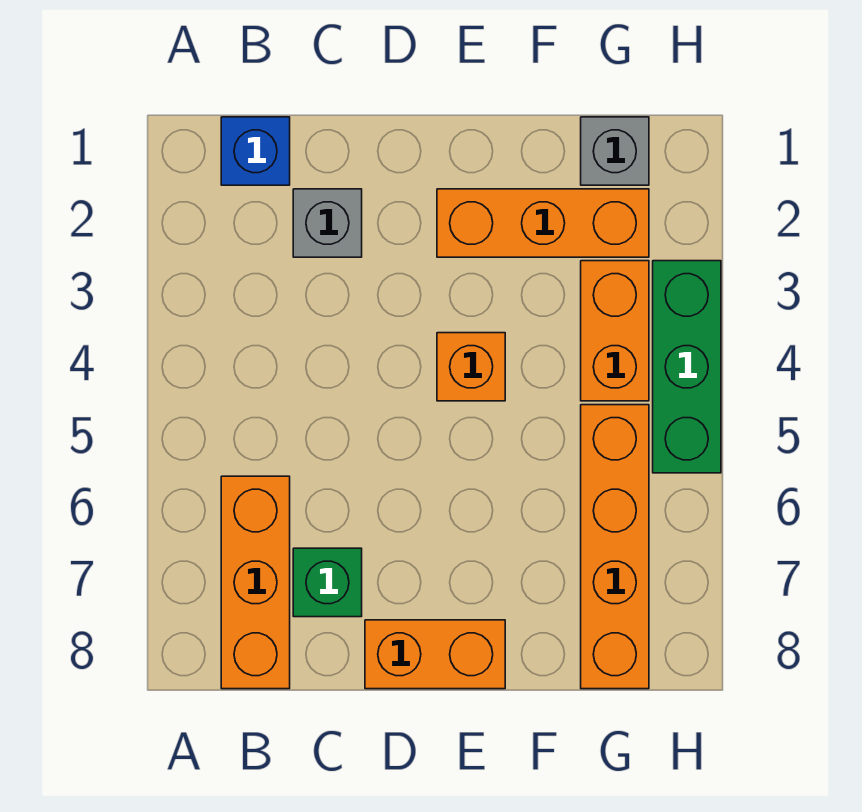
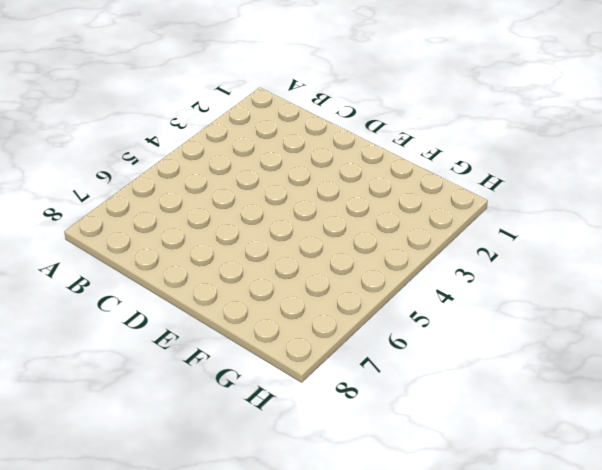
none -> blue brick B1 level 1
none -> orange brick B6:B8 level 1

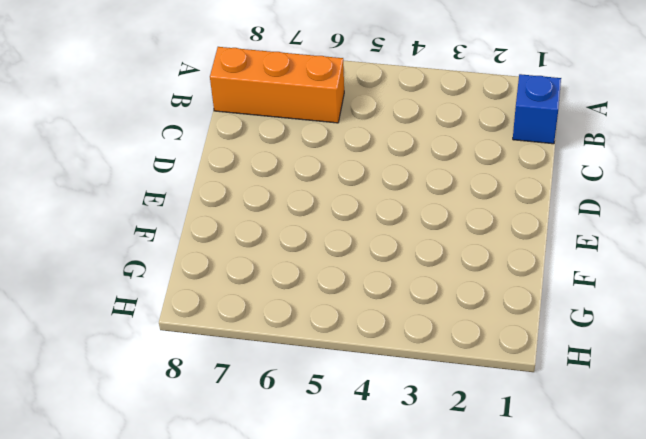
none -> grey brick C2 level 1
none -> green brick C7 level 1

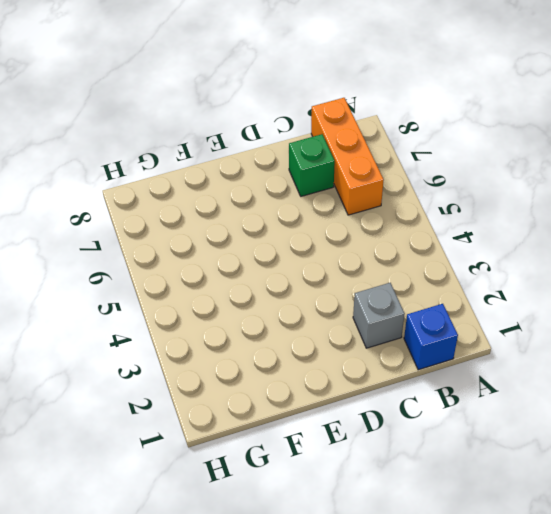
none -> orange brick D8:E8 level 1
none -> orange brick E2:G2 level 1

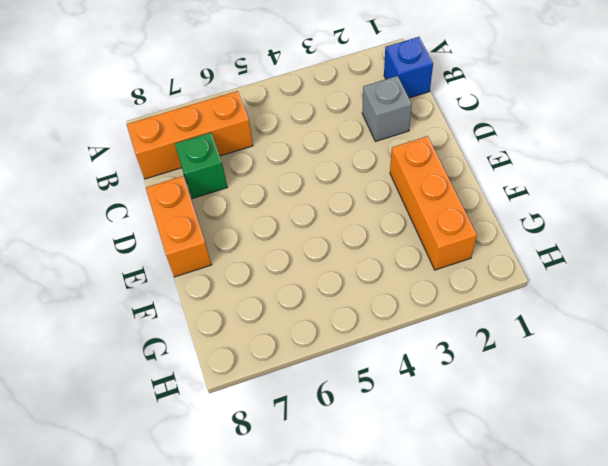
none -> orange brick E4 level 1
none -> grey brick G1 level 1

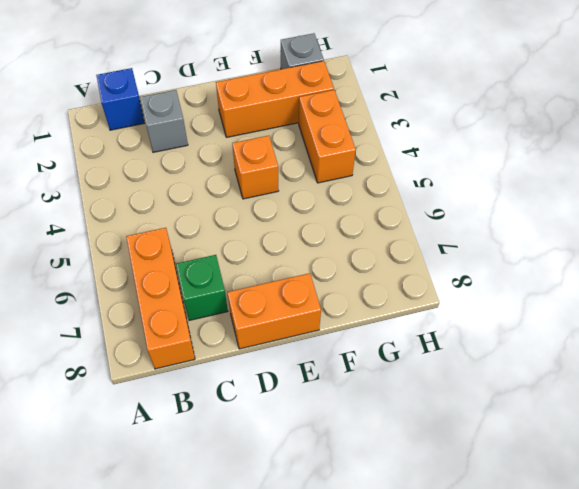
none -> orange brick G5:G8 level 1
none -> green brick H3:H5 level 1

